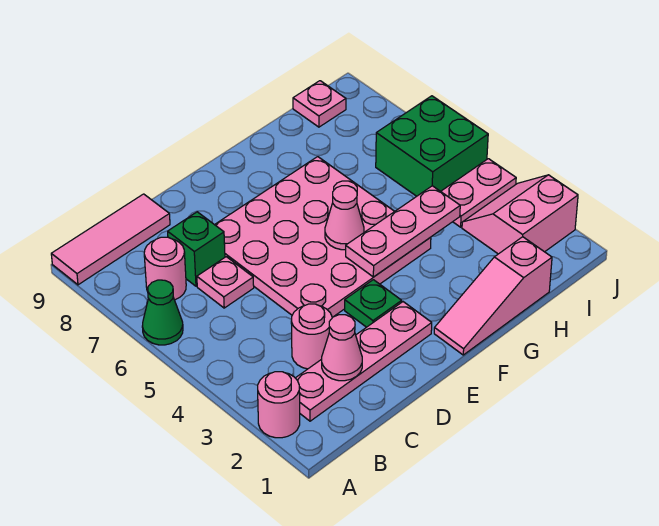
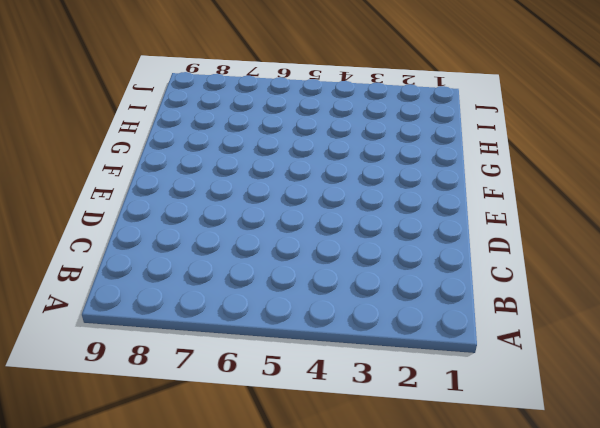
none -> pink round brick A2 level 1
none -> green cone A6 level 1
none -> pink tile A9:C9 level 1

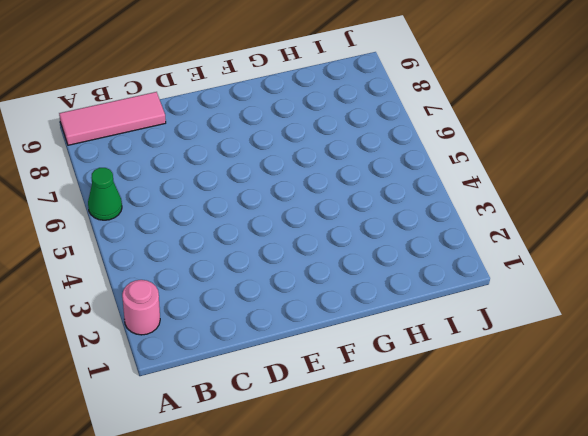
none -> pink plate B2:E2 level 1
none -> pink round brick B7 level 1
none -> pink round brick C3 level 1

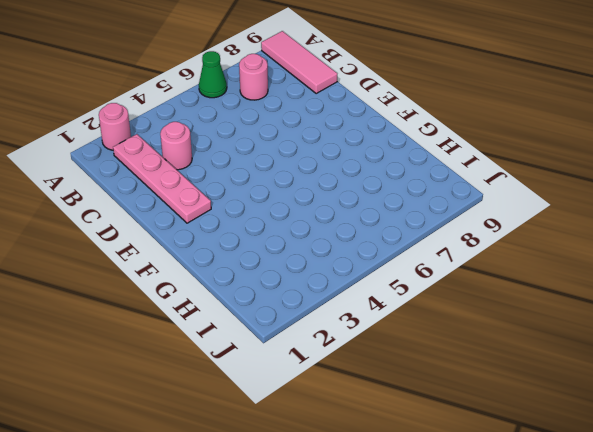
none -> pink plate C6 level 1
none -> green brick C7 level 1
none -> pink plate D4:G7 level 1

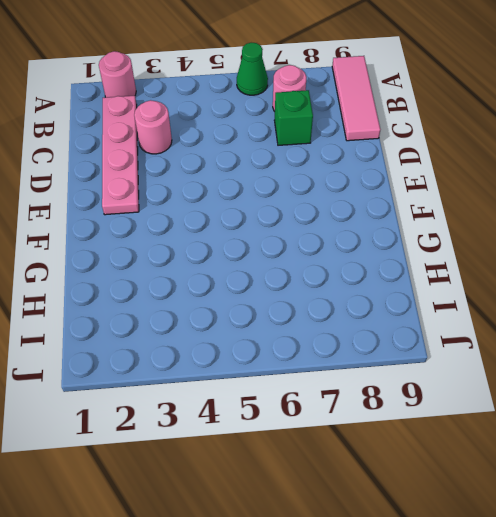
none -> pink plate C6 level 1
none -> pink plate D4:G7 level 1
none -> green plate E3 level 1

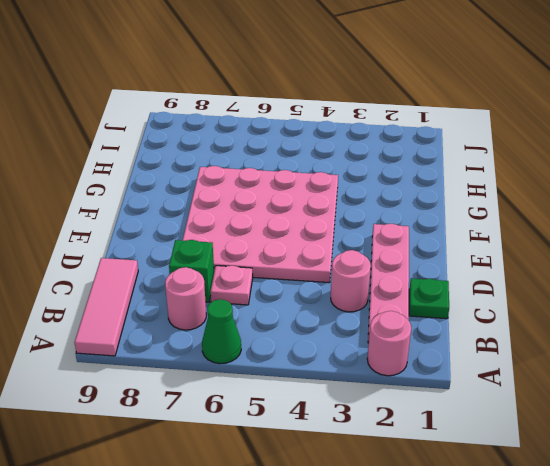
green plate C1 level 1 -> green plate E3 level 1
none -> pink slope F1:H1 level 1 top H
none -> pink slope I2:J3 level 1 top 2
none -> pink plate I4:J4 level 1

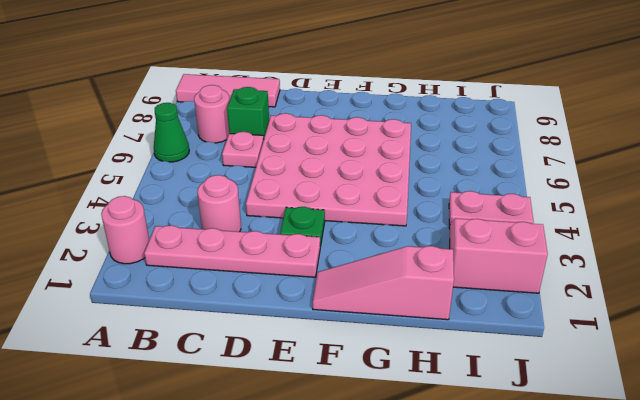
none -> green brick I5:J6 level 1
none -> pink plate I9 level 1
none -> pink cone C2 level 2

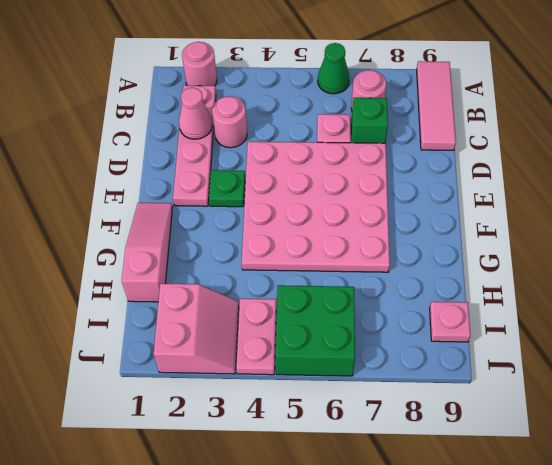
none -> pink plate F4:H4 level 2
none -> pink cone F5 level 2

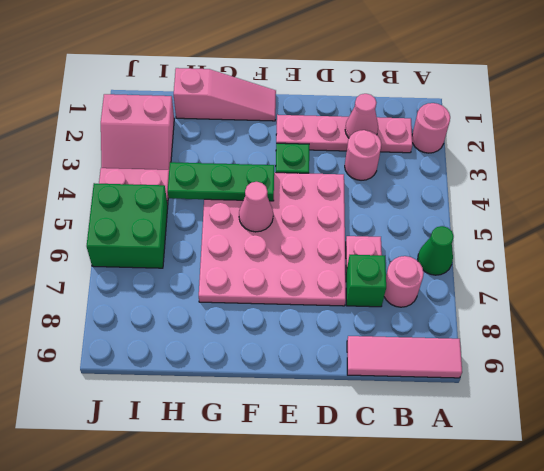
green plate F4:H4 level 2 -> pink plate F4:H4 level 2
none -> pink plate I9 level 1

